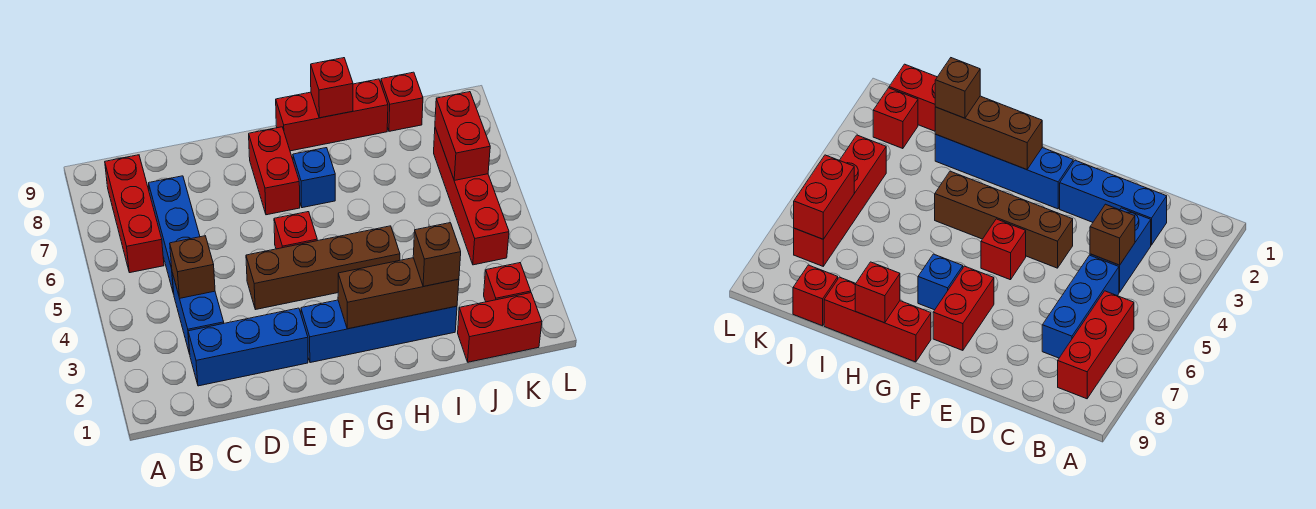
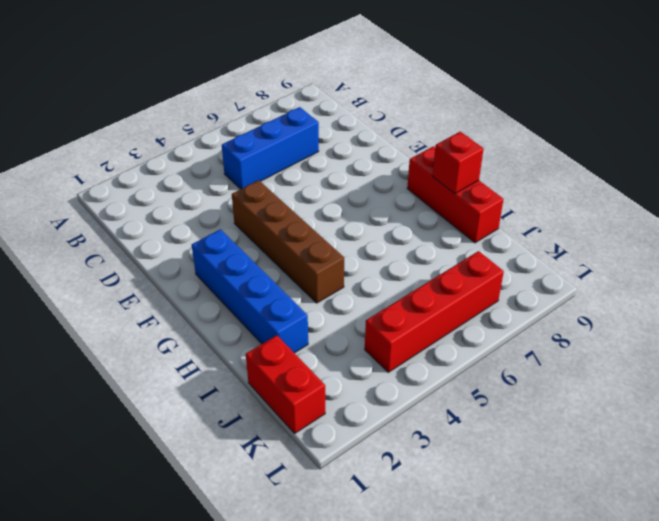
none -> red brick B6:B8 level 1
none -> blue brick C2:E2 level 1
none -> blue brick C3:C4 level 1

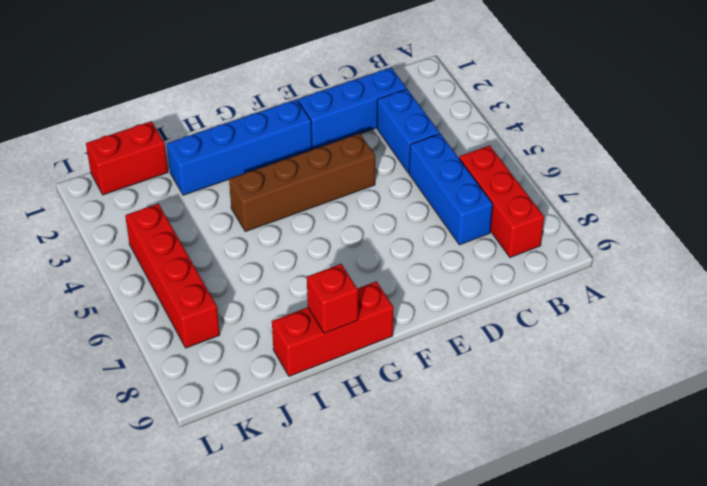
none -> red brick F5 level 1
none -> red brick F7:F8 level 1
none -> blue brick G7 level 1

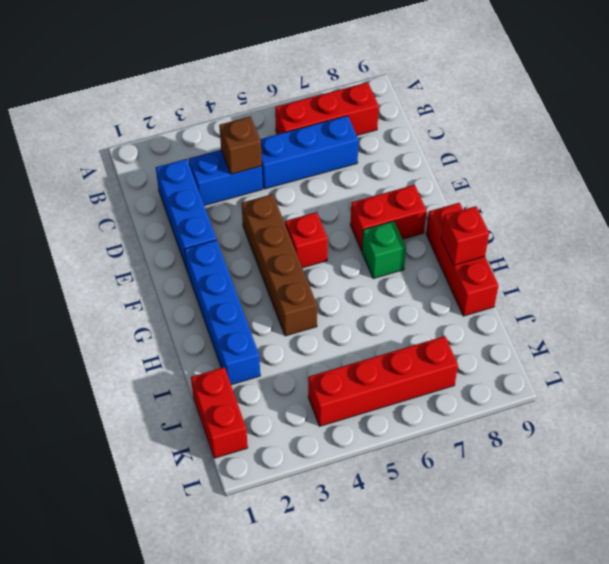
green brick G7 level 1 -> blue brick G7 level 1
none -> red brick J9 level 1
none -> red brick K2 level 1
none -> brown brick G2:I2 level 2

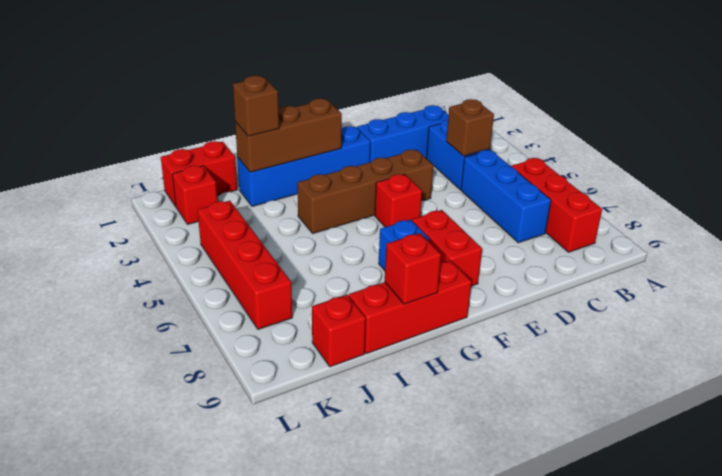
none -> red brick K6:K7 level 2

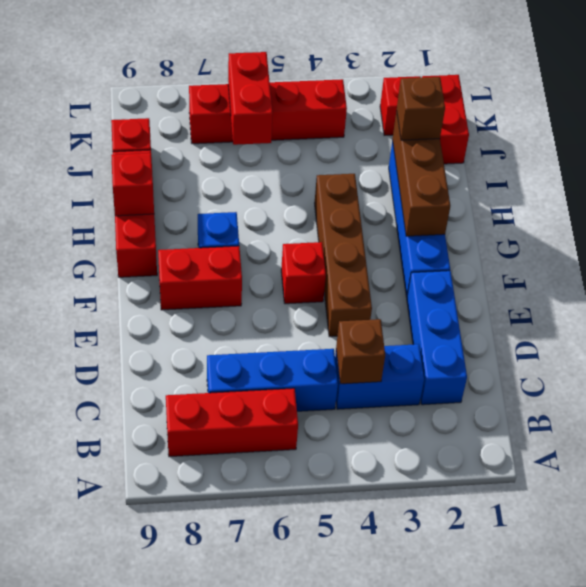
red brick J6:K6 level 2 -> red brick K6:K7 level 2

